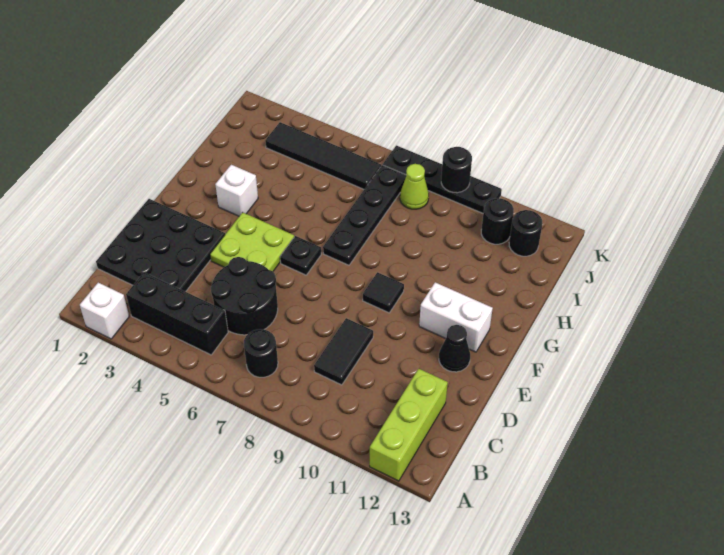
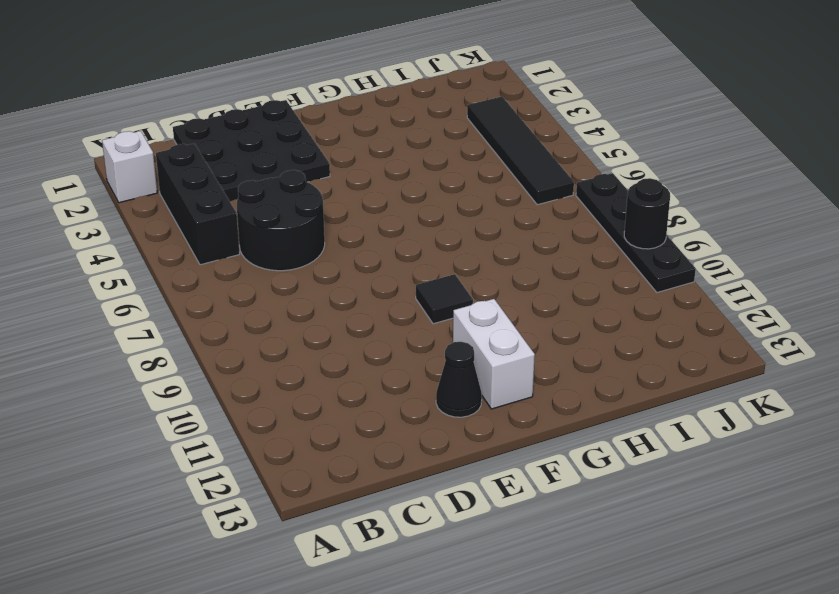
none -> lime brick A12:C12 level 1
none -> black round brick B7 level 1
none -> black tile C9:D9 level 1

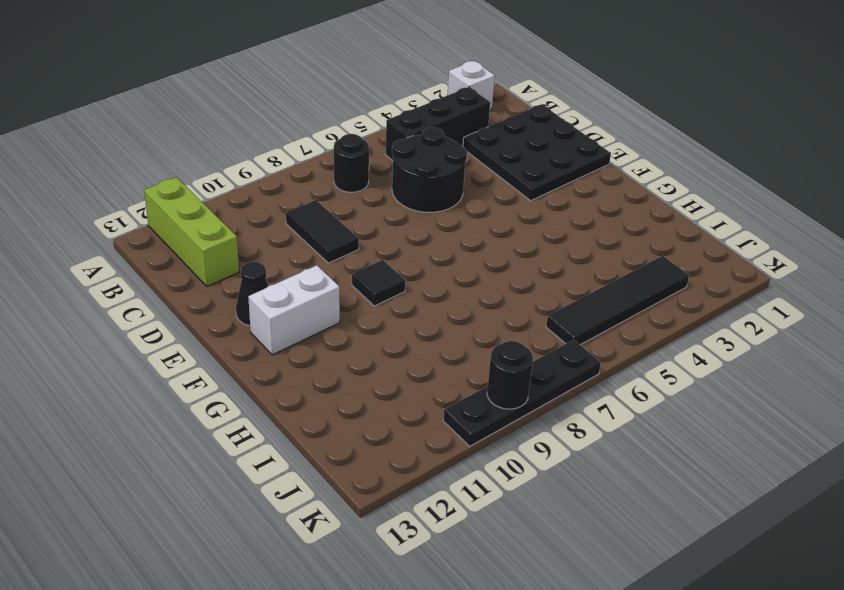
none -> lime plate E4:F5 level 1
none -> black plate F6 level 1
none -> white brick G3 level 1

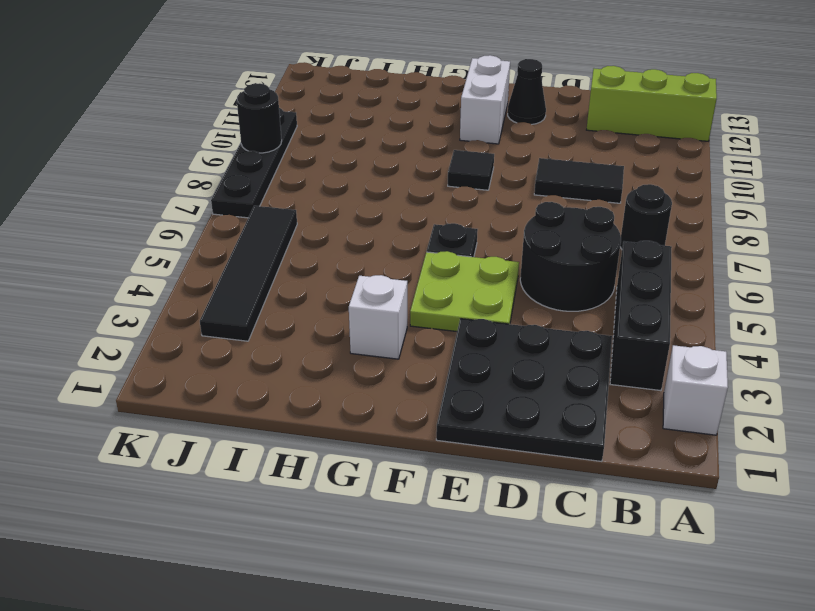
none -> black plate G7:J7 level 1
none -> lime cone J8 level 1
none -> black round brick J11 level 1

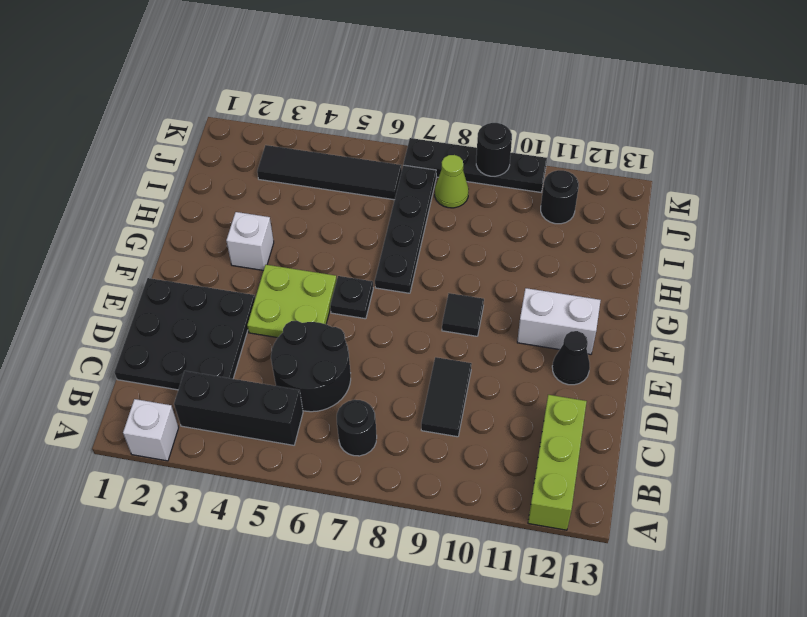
none -> black round brick J12 level 1

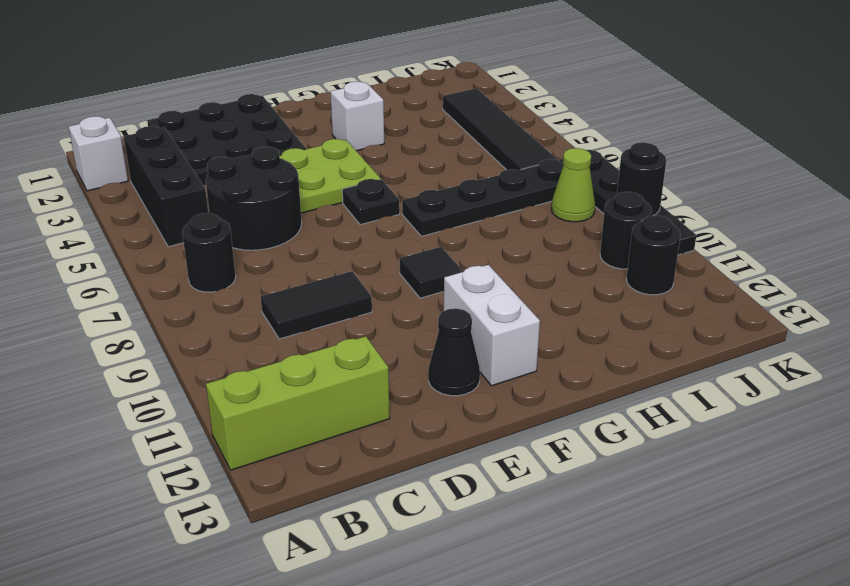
black round brick J10 level 1 -> black round brick J12 level 1

